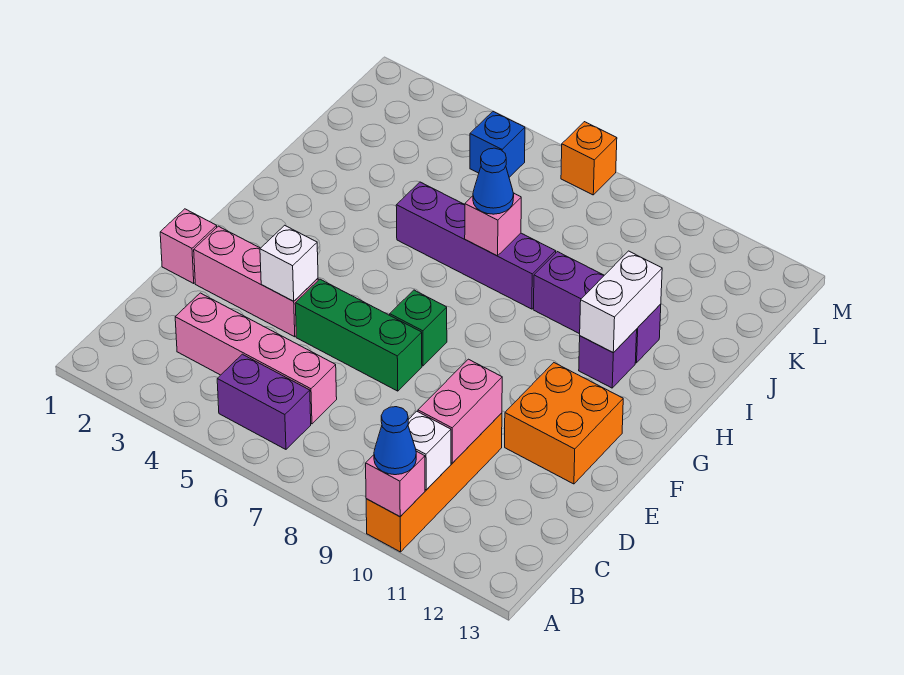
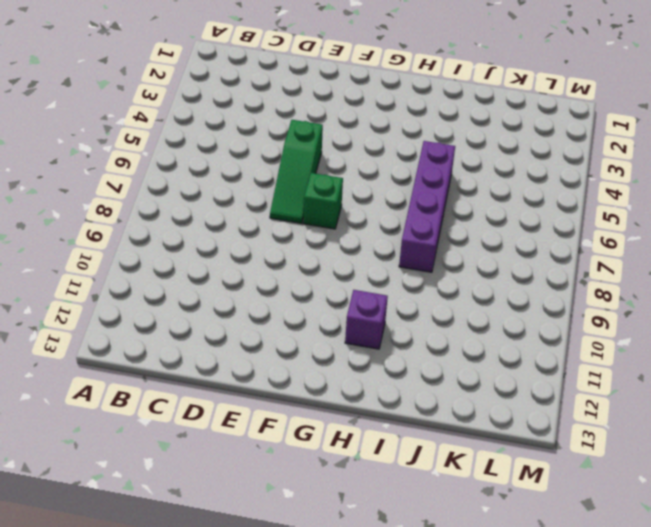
green slope E5:E7 level 1 top 5 -> green brick E5:E7 level 1
none -> orange brick A10:D10 level 1
none -> purple brick B5:B6 level 1
none -> pink brick C3:C6 level 1

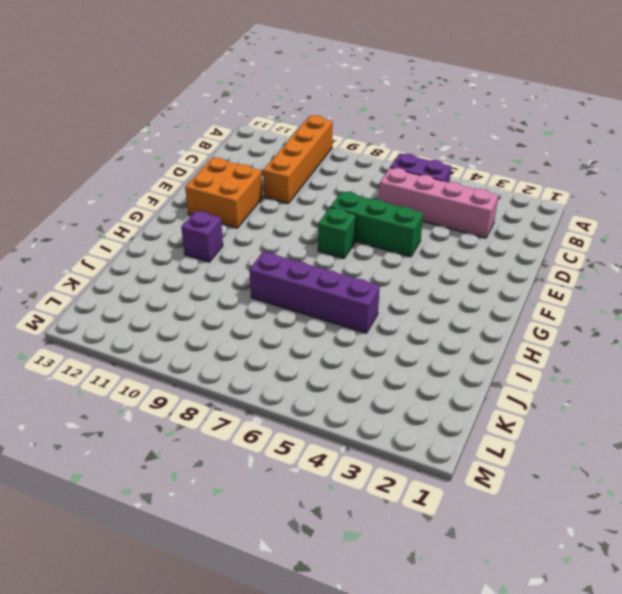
none -> pink brick E1 level 1
none -> pink brick E2:E4 level 1
none -> purple brick I9:I11 level 1

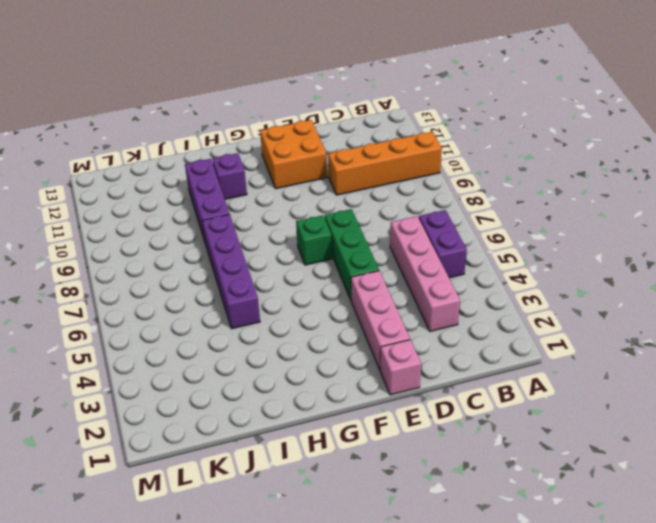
none -> blue brick L5 level 1
none -> orange brick M7 level 1
none -> pink brick A10 level 2

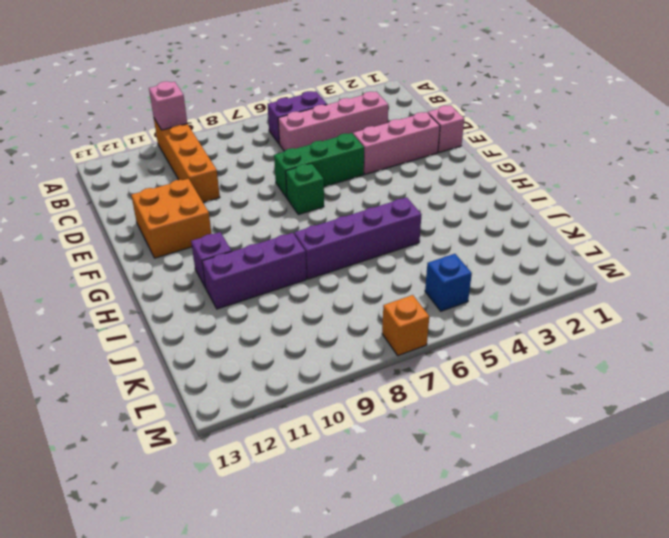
none -> white brick B10 level 2
none -> pink brick C10:D10 level 2
none -> white brick E4 level 2

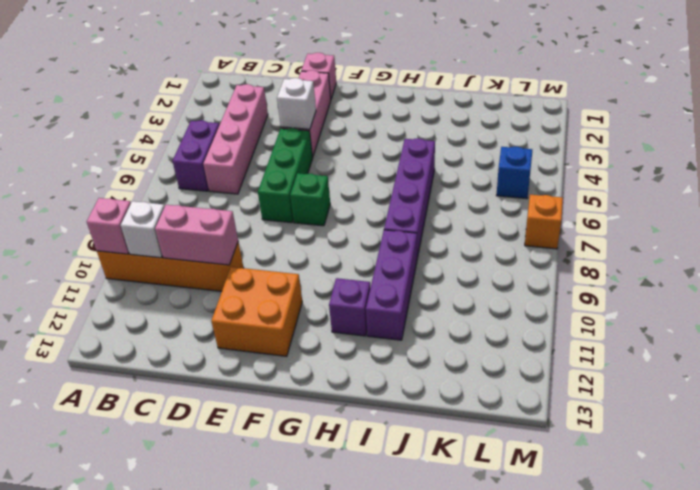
none -> white brick H11:I11 level 2
none -> pink brick I7 level 2
none -> blue cone A10 level 3

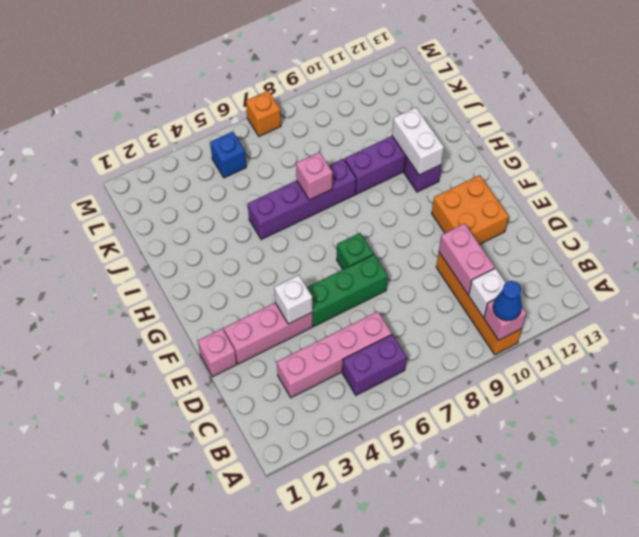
none -> blue cone I7 level 3

